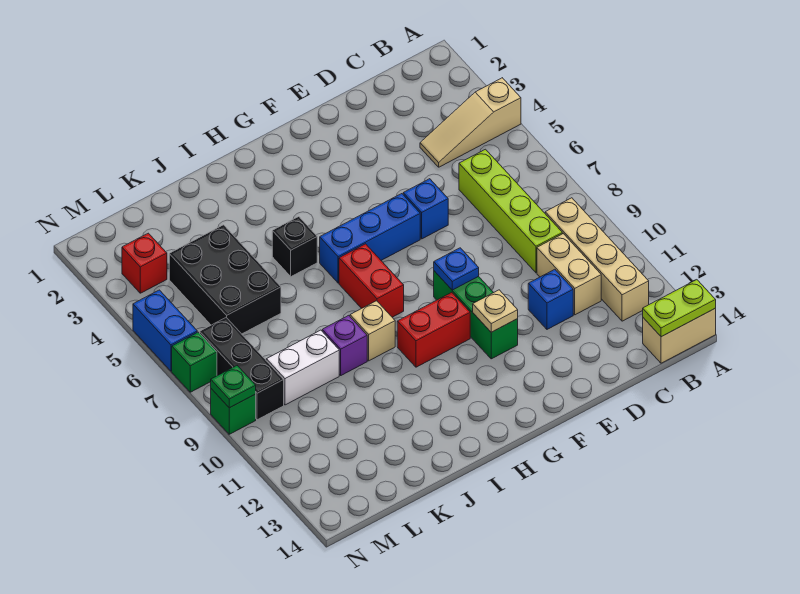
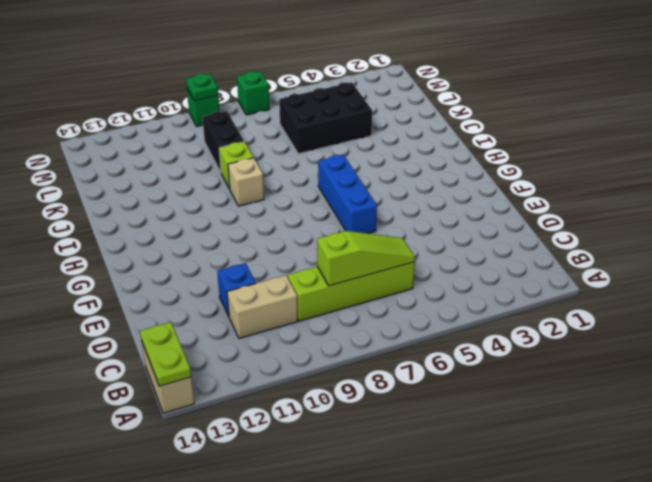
lime slope C6:C8 level 2 top 8 -> none
lime brick J9 level 1 -> purple brick J9 level 1
black brick K9:L9 level 1 -> white brick K9:L9 level 1
none -> tan slope A4:C4 level 1 top A
none -> tan brick B9:B12 level 1
none -> blue brick E6 level 1

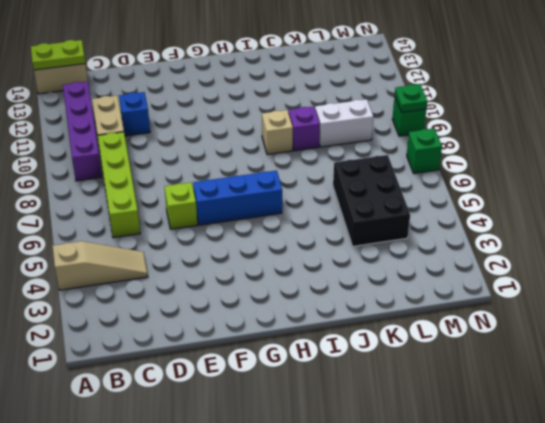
purple brick B9:B12 level 1 -> tan brick B9:B12 level 1
lime brick E6 level 1 -> blue brick E6 level 1
none -> green brick F9:F11 level 1
none -> red brick G10:H10 level 1
none -> red brick H7:H8 level 1

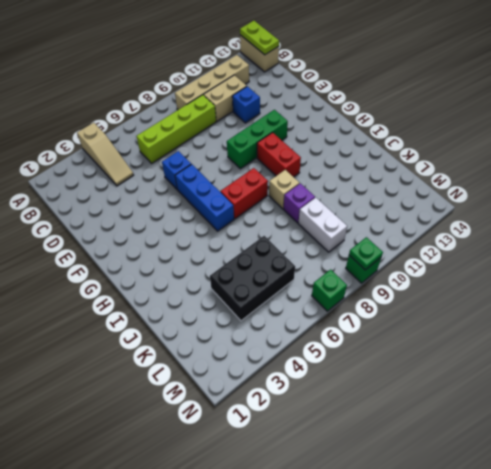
none -> black brick I5 level 1
none -> red brick M3 level 1
none -> black brick M7:M9 level 1

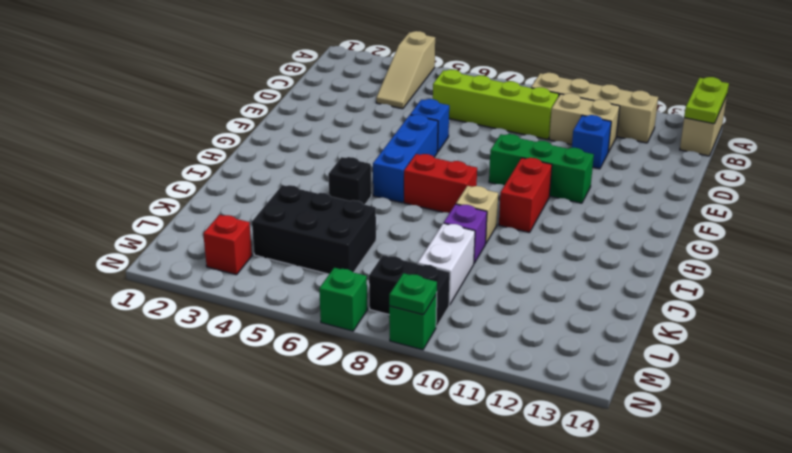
black brick M8:M9 level 1 -> black brick M7:M9 level 1
none -> blue brick N5:N6 level 1
none -> blue plate F9 level 2
none -> tan plate F11 level 2

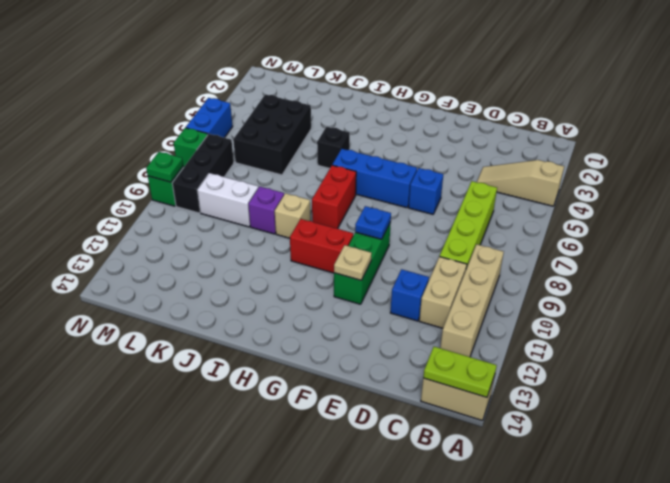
none -> red brick M3 level 1

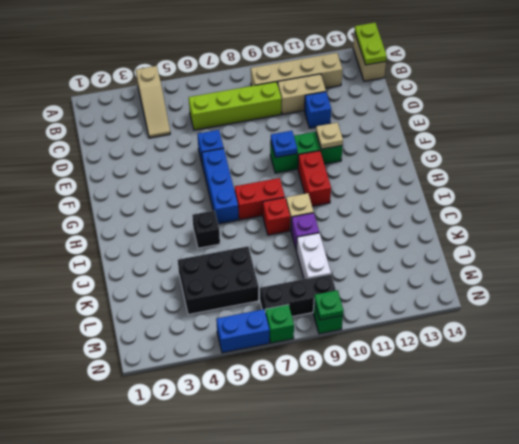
red brick I8 level 1 -> red brick M3 level 1

